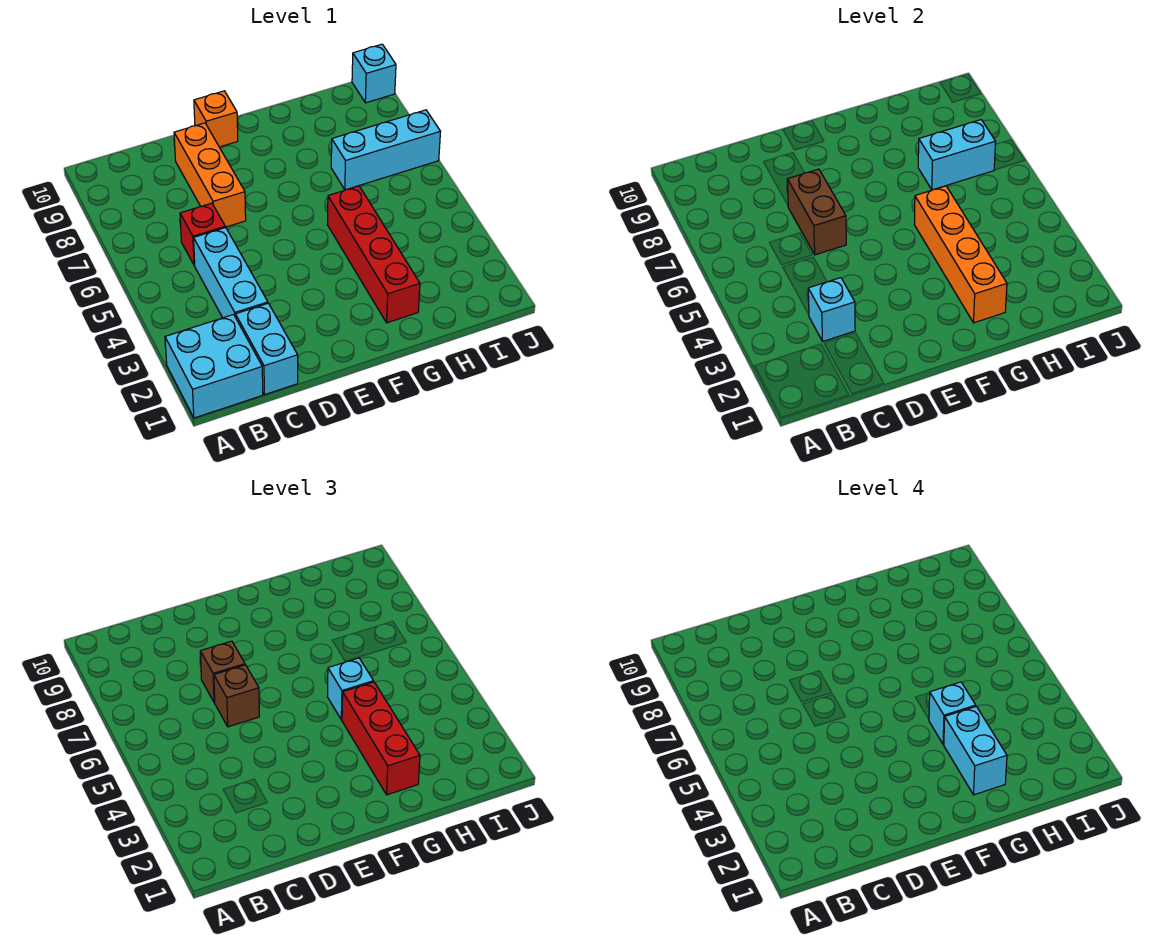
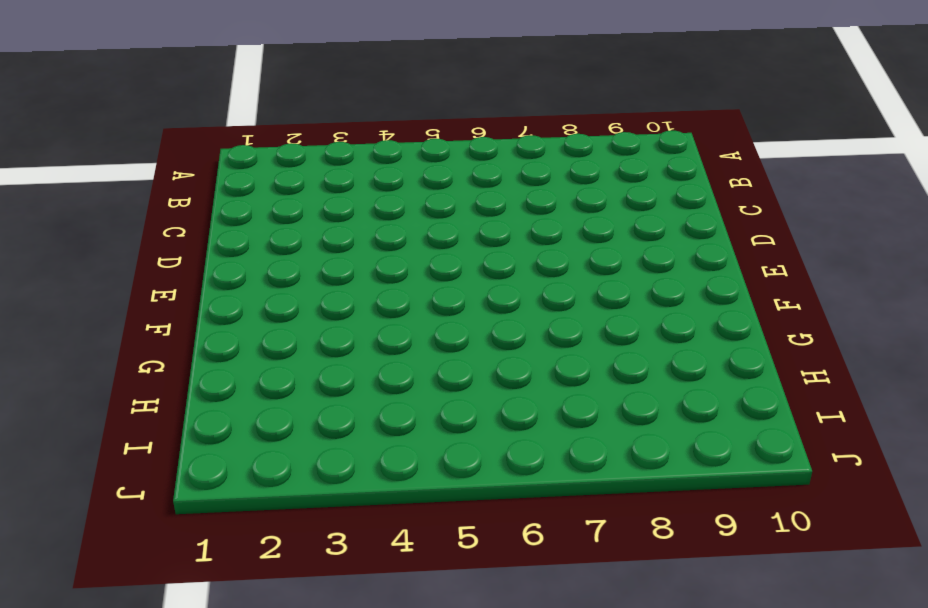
none -> cyan brick A1:B2 level 1
none -> cyan brick C1:C2 level 1
none -> cyan brick C3:C5 level 1

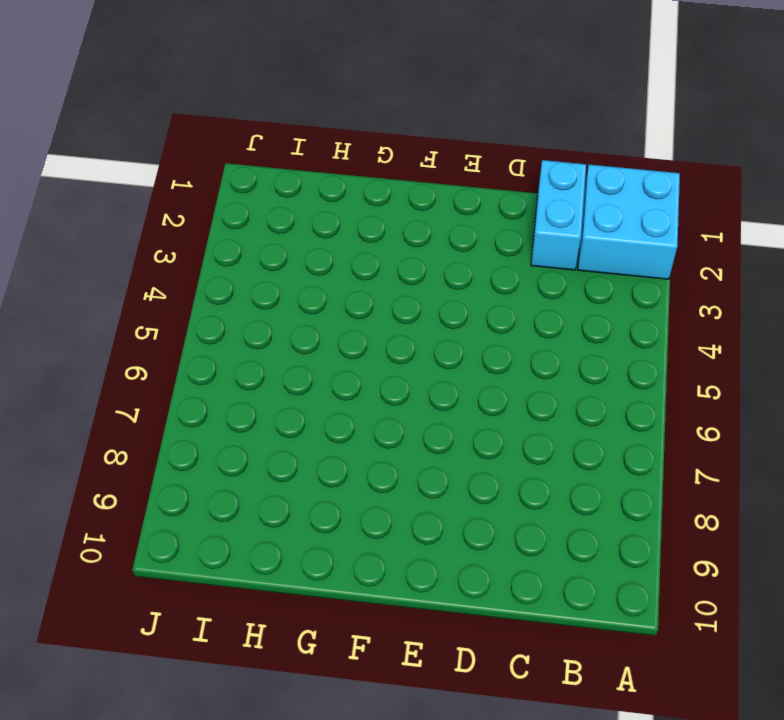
none -> cyan brick C3:C5 level 1
none -> red brick C6 level 1
none -> orange brick D7:D9 level 1

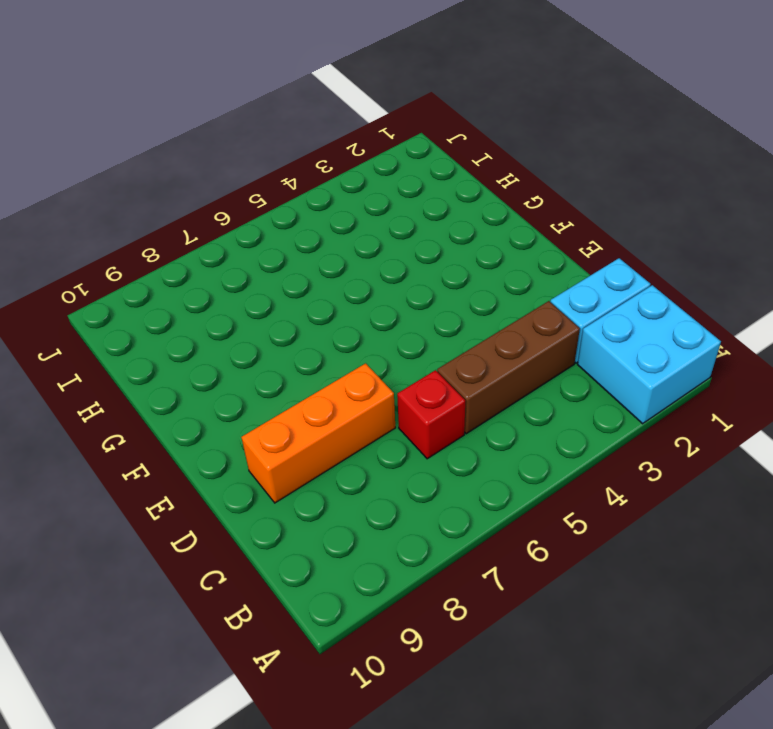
brown brick C3:C5 level 1 -> cyan brick C3:C5 level 1
none -> orange brick E10 level 1
none -> red brick G2:G5 level 1
none -> cyan brick H7:J7 level 1

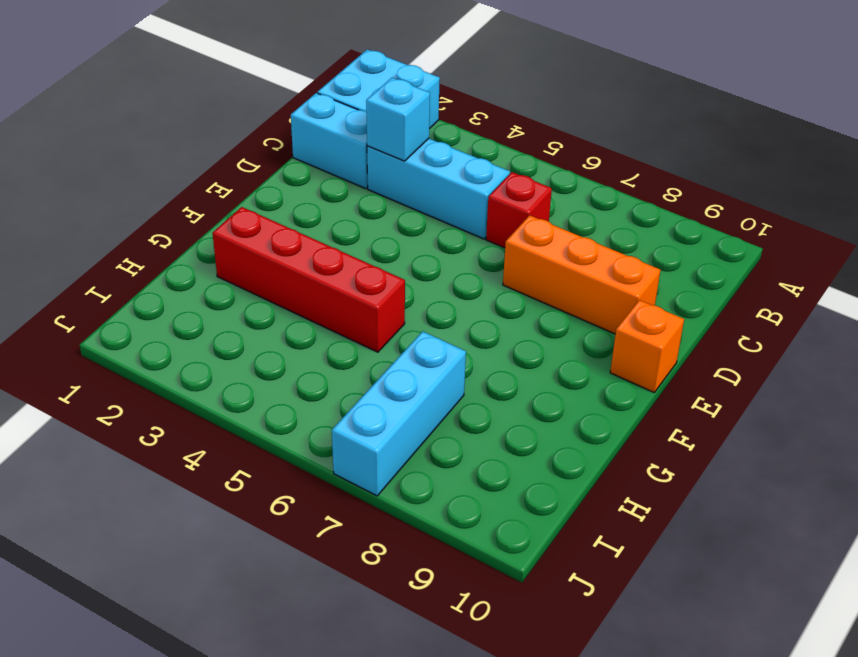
none -> cyan brick J10 level 1
none -> brown brick D6:D7 level 2
none -> orange brick G2:G5 level 2

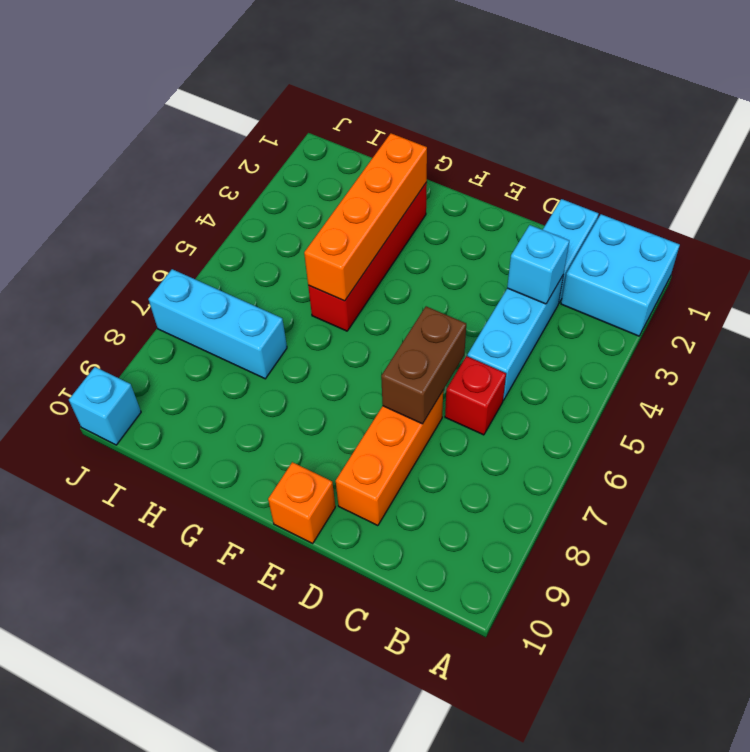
none -> cyan brick H7:I7 level 2
none -> brown brick D6 level 3
none -> brown brick D7 level 3

